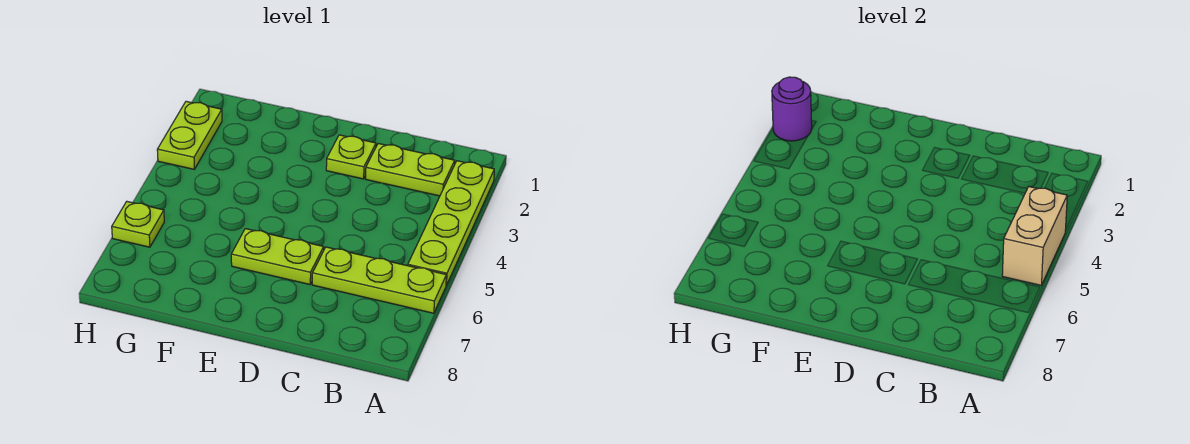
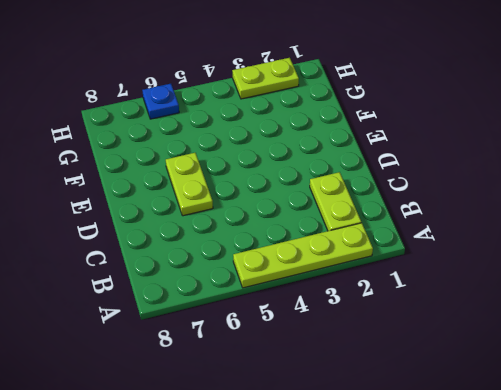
blue plate H6 level 1 -> lime plate H6 level 1
none -> lime plate A6:C6 level 1
none -> lime plate D2 level 1

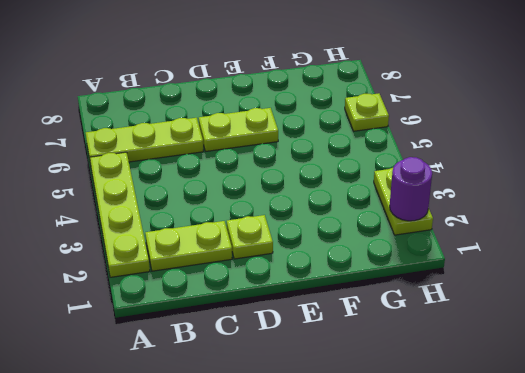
none -> tan brick A4:A5 level 2

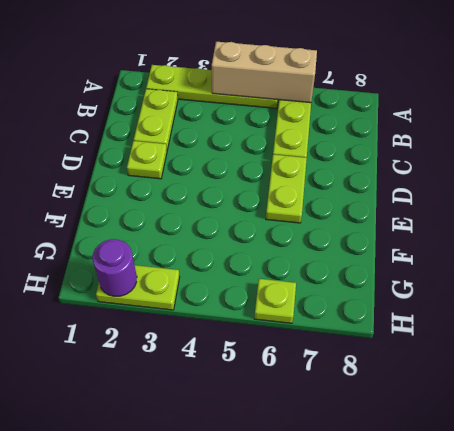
tan brick A4:A6 level 2 -> tan brick A4:A5 level 2

